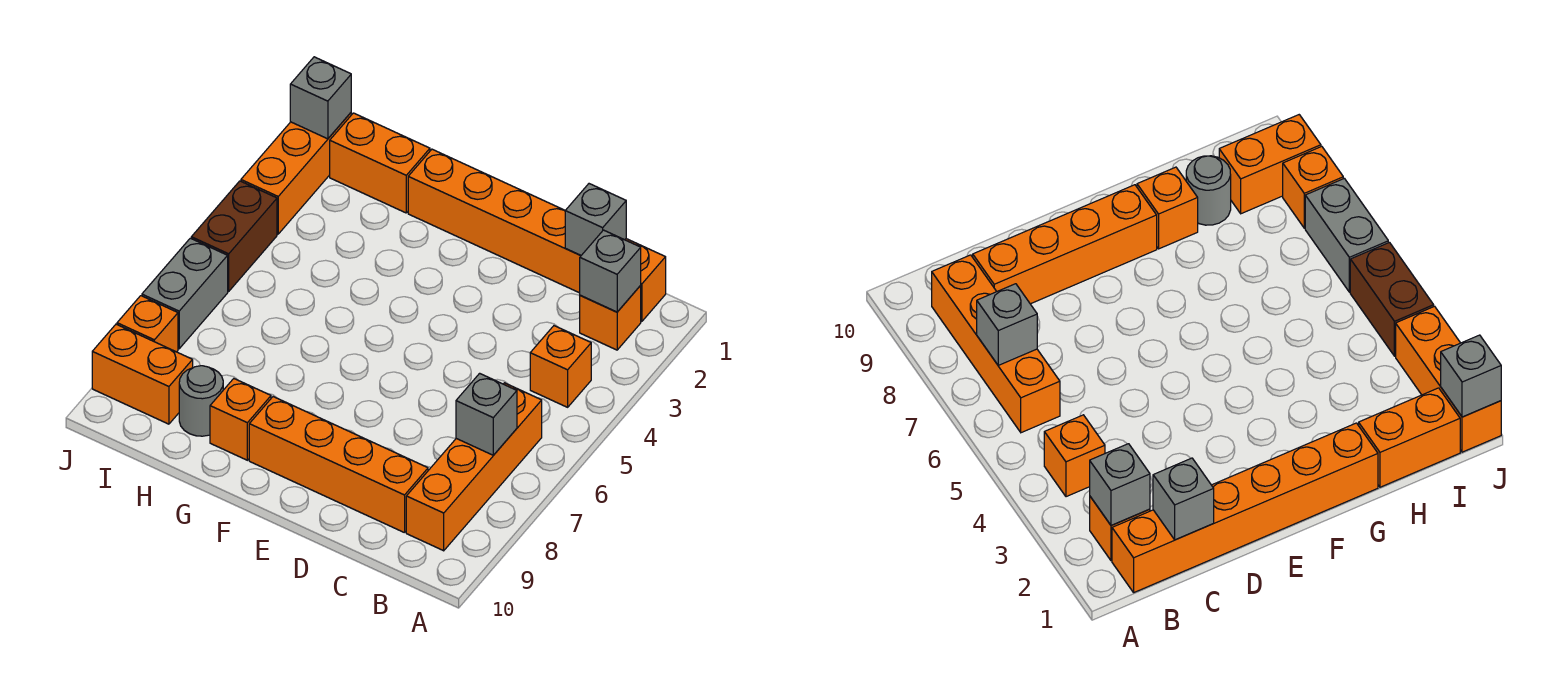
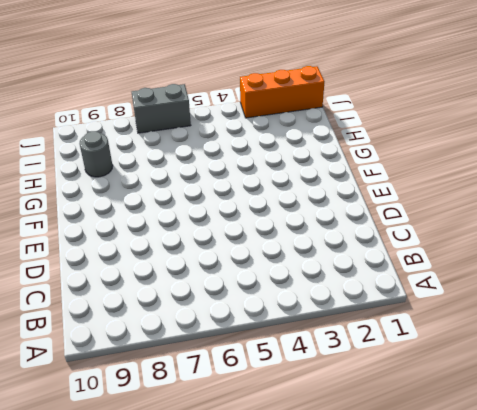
none -> orange brick B1:G1 level 1
none -> orange brick B2 level 1
none -> orange brick B4 level 1

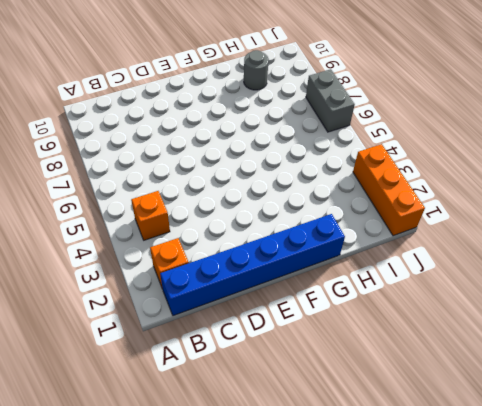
blue brick B1:G1 level 1 -> orange brick B1:G1 level 1
none -> orange brick B6:B9 level 1
none -> orange brick C9:F9 level 1
none -> orange brick G9 level 1

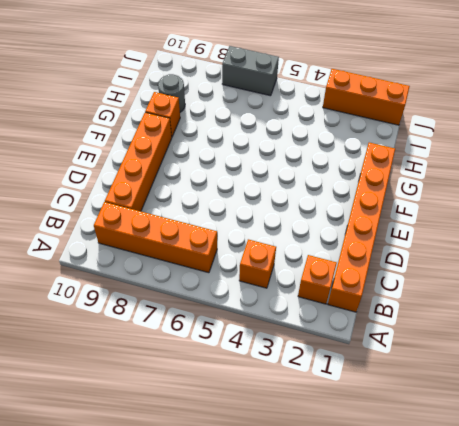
none -> orange brick H1:I1 level 1
none -> orange brick I9:J9 level 1
none -> brown brick J4:J5 level 1

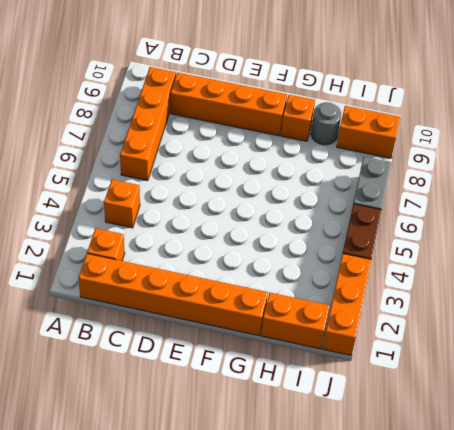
none -> orange brick J8 level 1
none -> grey brick B2 level 2
none -> grey brick B7 level 2

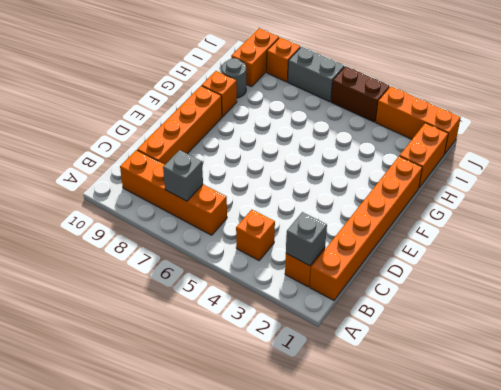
none -> grey brick C1 level 2
none -> grey brick J1 level 2

